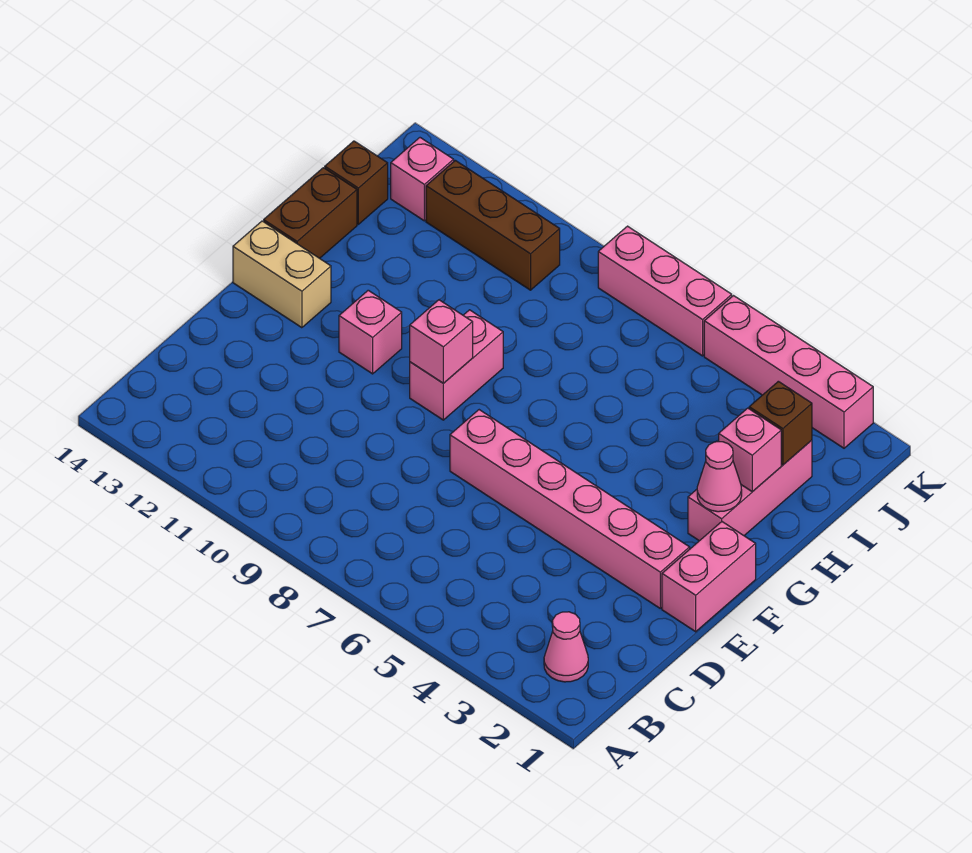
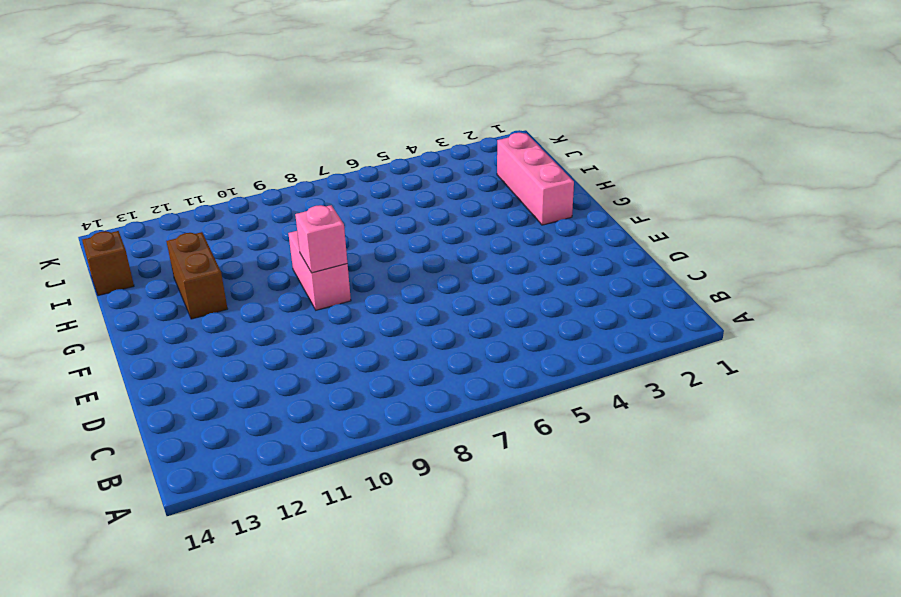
brown brick G12:H12 level 1 -> brown brick G14:H14 level 1
none -> pink cone B2 level 1
none -> pink brick E1:F1 level 1
none -> pink brick E2:E7 level 1

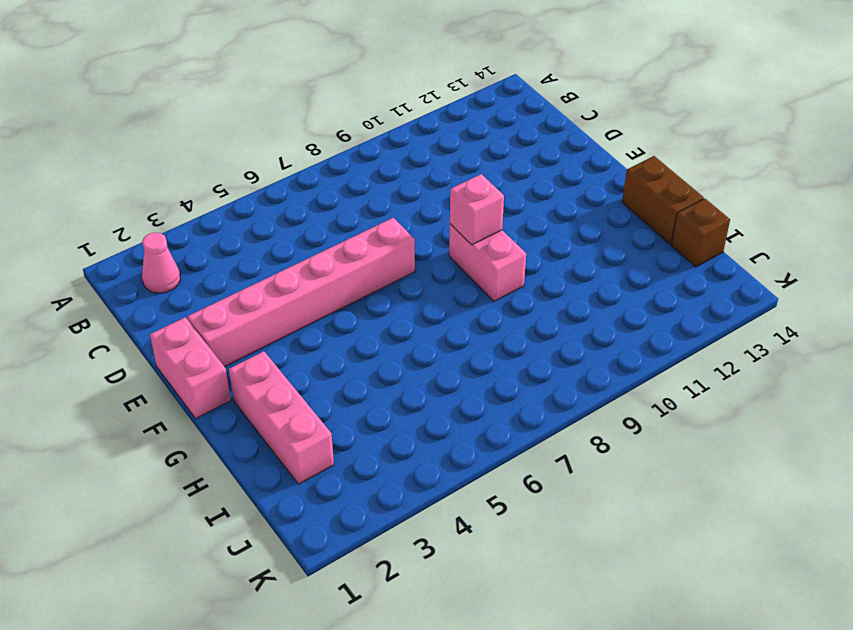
none -> pink brick F11 level 1
none -> tan brick F13:F14 level 1
none -> brown brick J10:J12 level 1

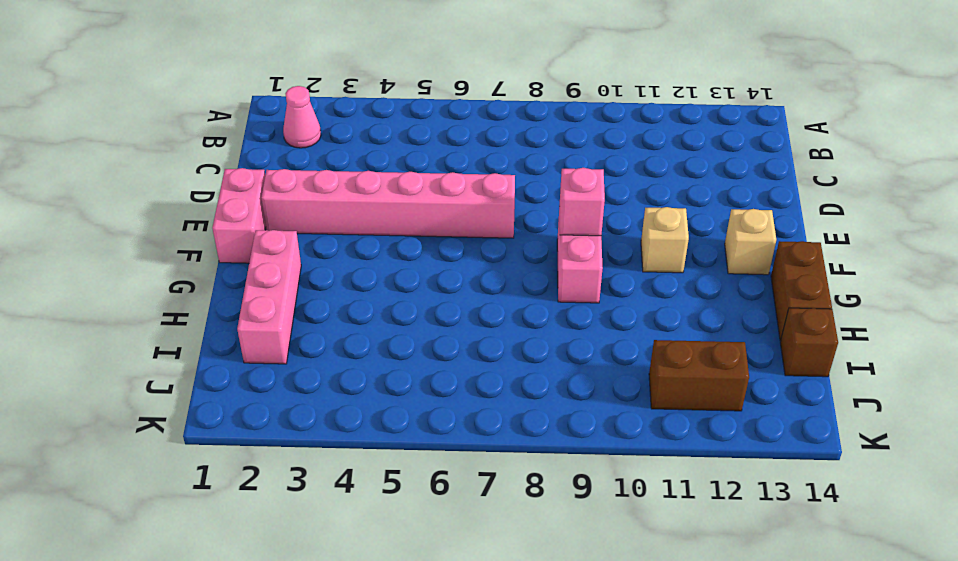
tan brick F11 level 1 -> pink brick F11 level 1
tan brick F13 level 1 -> tan brick F13:F14 level 1
brown brick J11:J12 level 1 -> brown brick J10:J12 level 1
none -> pink brick J13 level 1
none -> pink brick K2:K5 level 1
none -> pink brick K6:K8 level 1

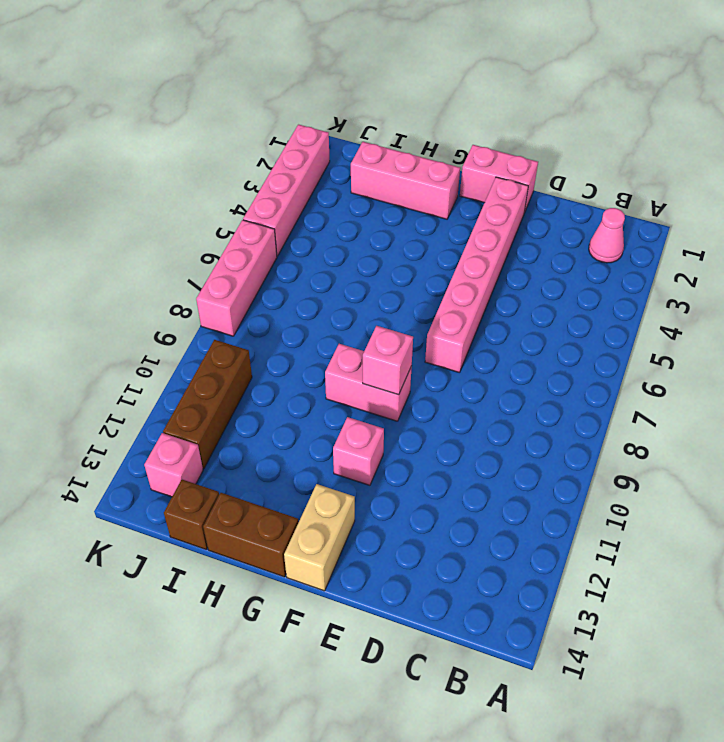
none -> pink cone G2 level 2
none -> pink brick H2 level 2
none -> brown brick I2 level 2

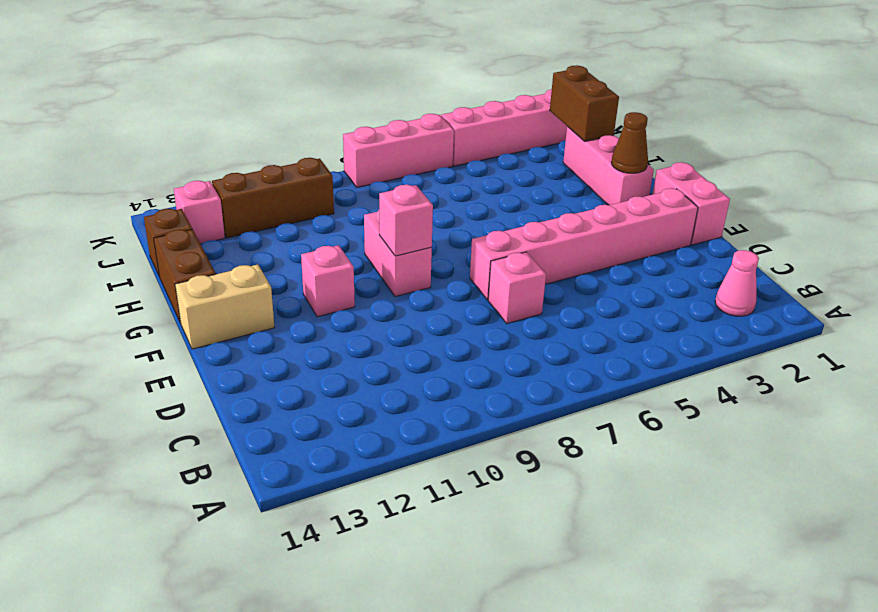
pink brick D7 level 1 -> pink brick H2 level 2
brown cone G2 level 2 -> pink cone G2 level 2
brown brick I2:J2 level 2 -> brown brick I2 level 2

